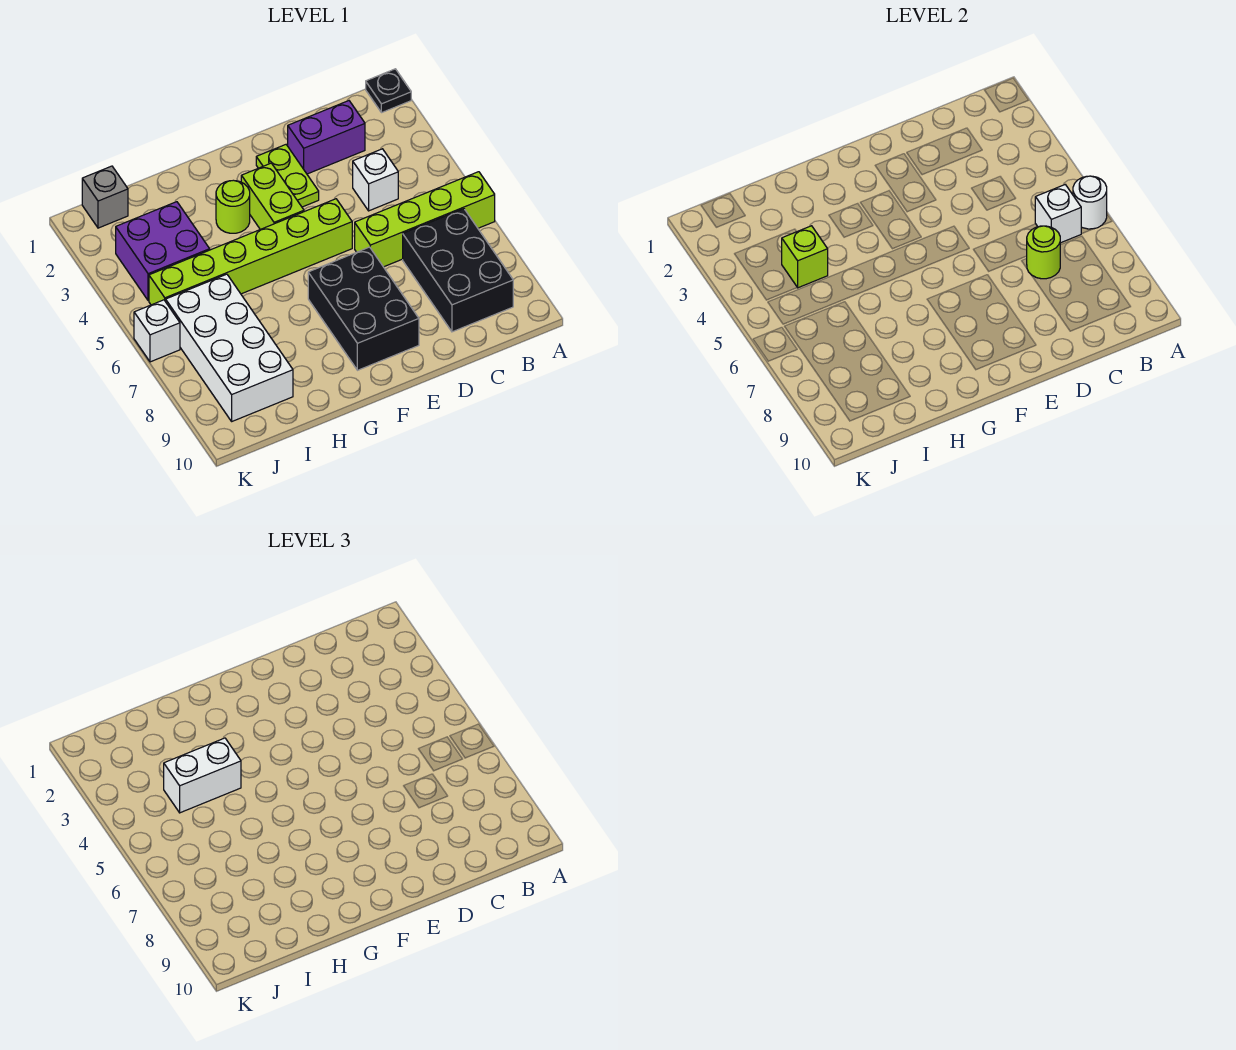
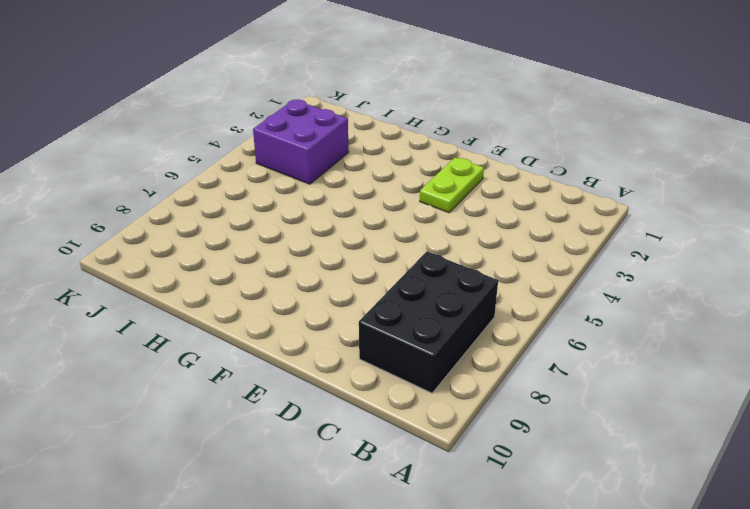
none -> black plate A1 level 1
none -> lime brick A6:D6 level 1
none -> purple brick C2:D2 level 1

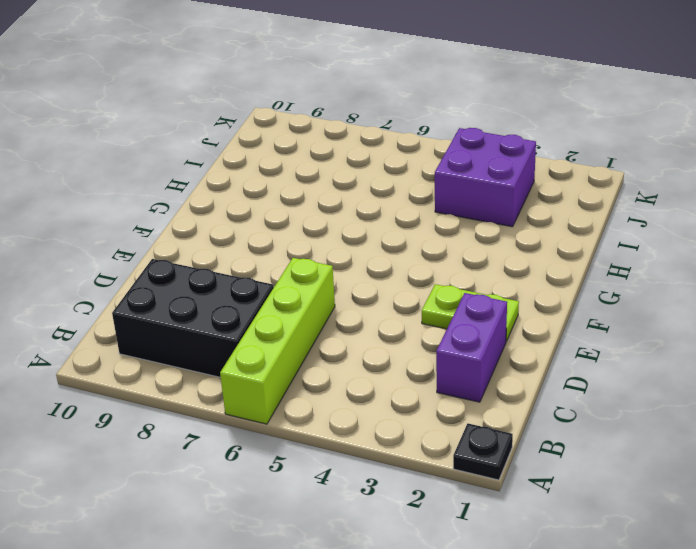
none -> white brick C4 level 1
none -> lime brick E5:J5 level 1
none -> black brick E7:F9 level 1

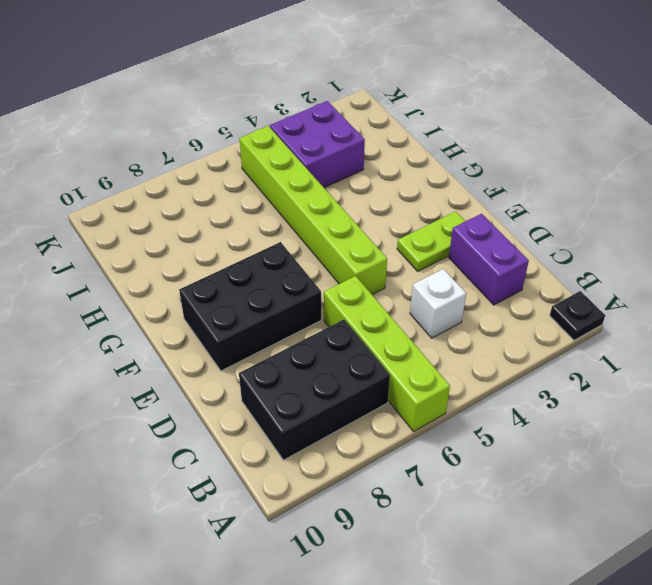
none -> lime brick F3:F4 level 1
none -> lime round brick G3 level 1
none -> white brick I6:J9 level 1

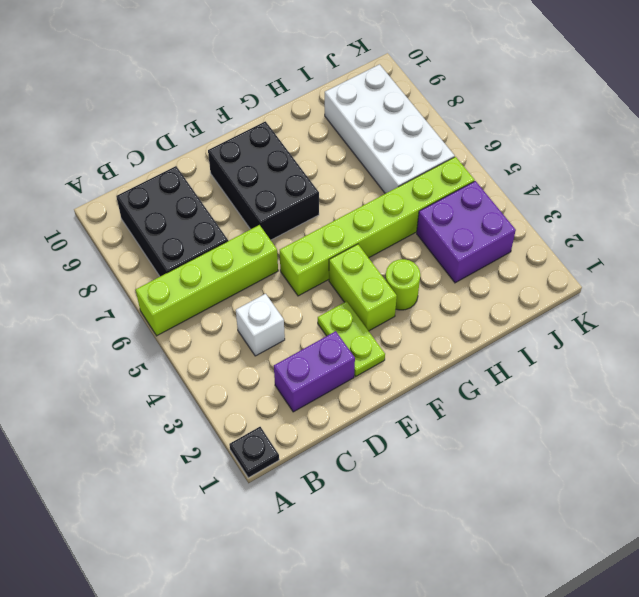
none -> grey brick J1 level 1
none -> white brick K6 level 1
none -> white round brick A6 level 2

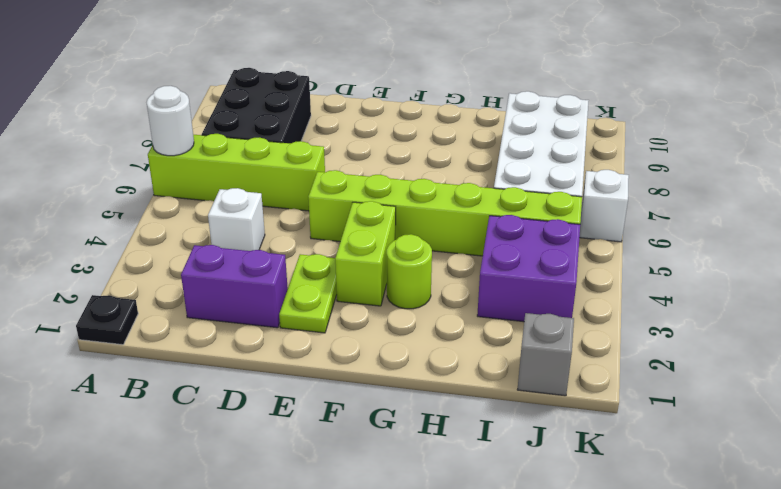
none -> black brick E7:F9 level 1
none -> white brick B6 level 2
none -> lime round brick C7 level 2

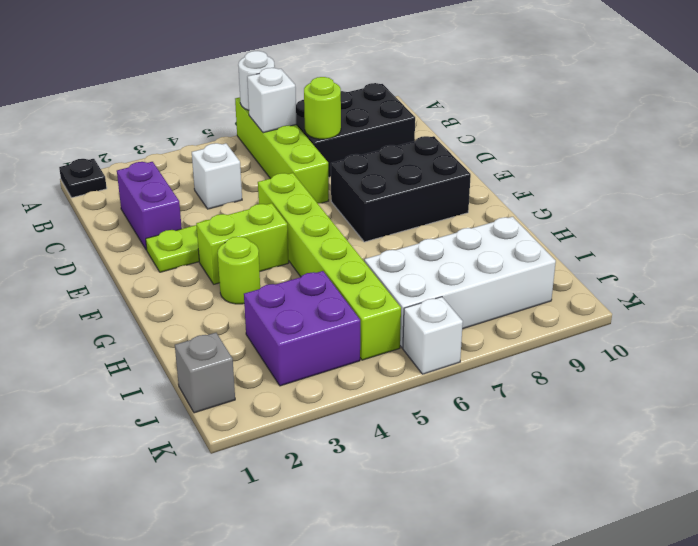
none -> lime brick I4 level 2
none -> white brick H4:I4 level 3

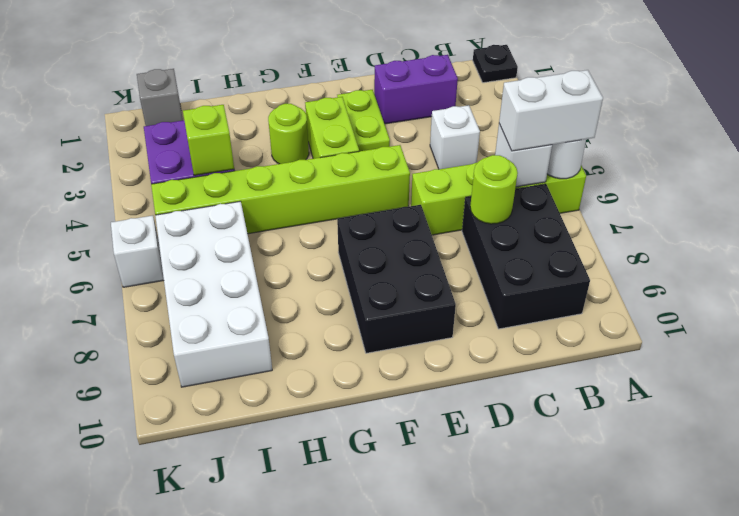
white brick A6:B6 level 3 -> white brick H4:I4 level 3

